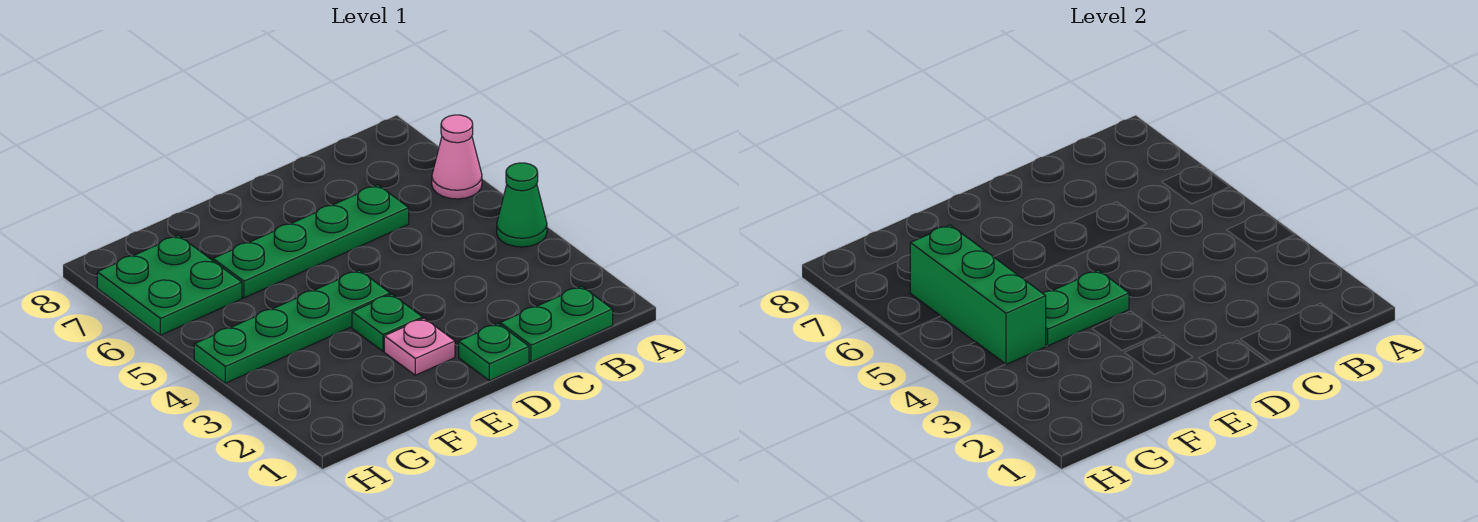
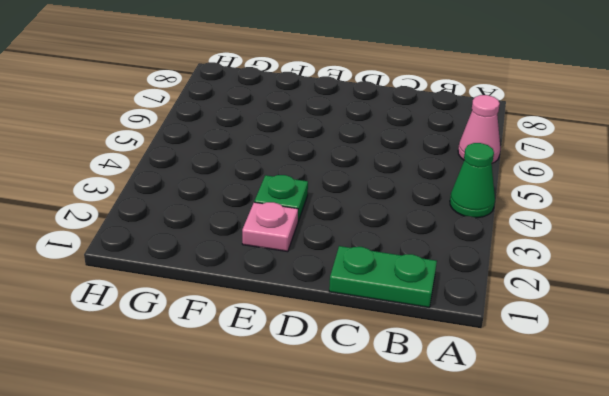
none -> green plate C6:F6 level 1
none -> green plate D1 level 1

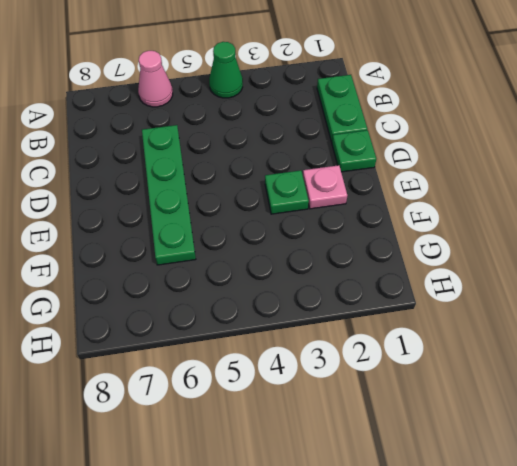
none -> green plate E4:H4 level 1
none -> green plate G6:H7 level 1

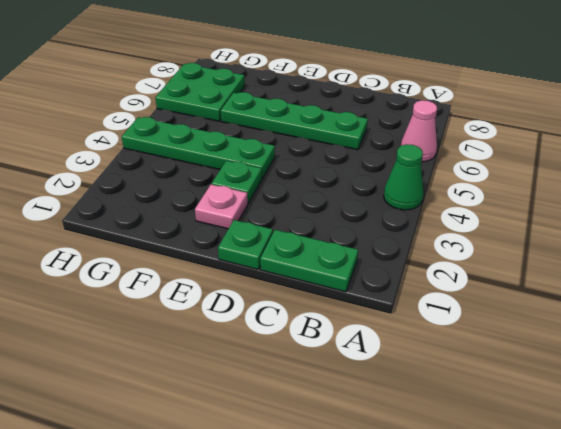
none -> green plate E4:F4 level 2
none -> green brick G4:G6 level 2

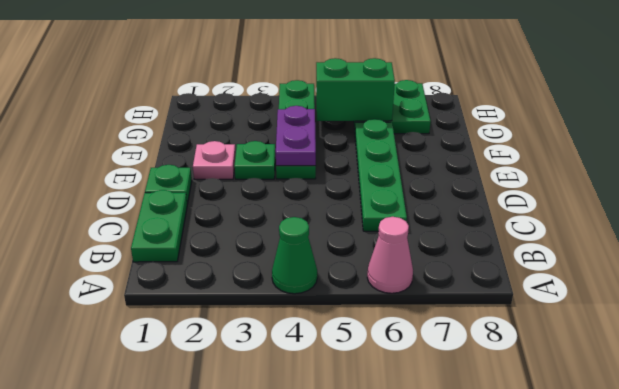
purple plate E4:F4 level 2 -> green plate E4:F4 level 2
green brick G5:G6 level 2 -> green brick G4:G6 level 2

